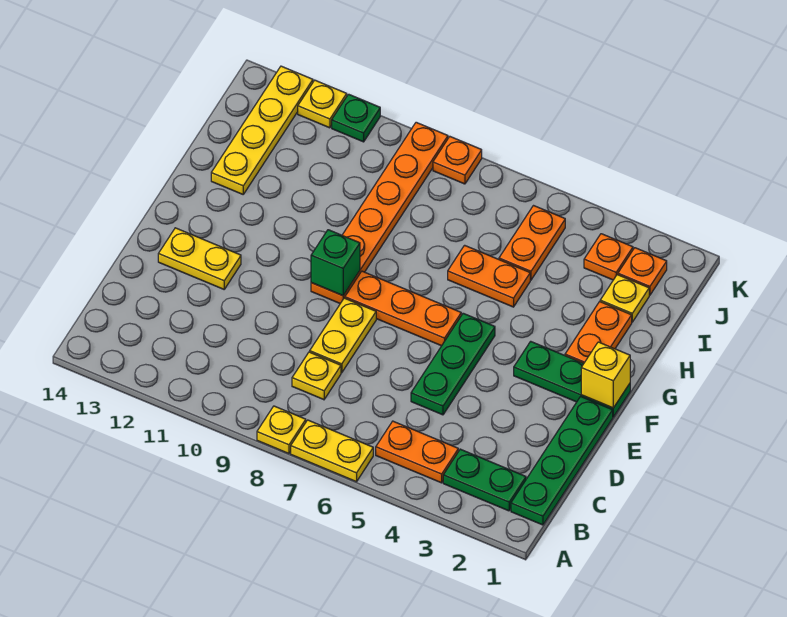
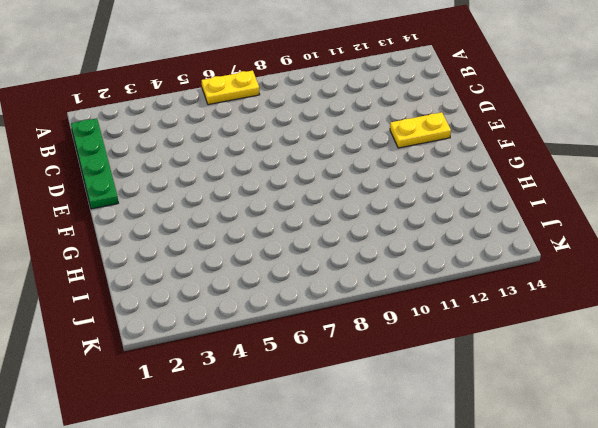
none -> yellow plate A8 level 1
none -> green plate B2:B3 level 1
none -> orange plate B4:B5 level 1

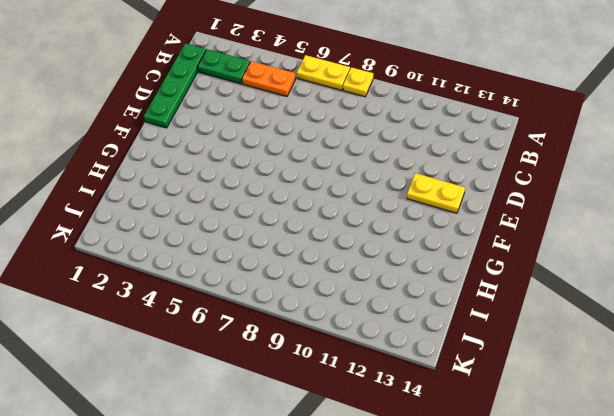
none -> yellow plate C8 level 1
none -> green plate D5:F5 level 1
none -> yellow plate D8:E8 level 1

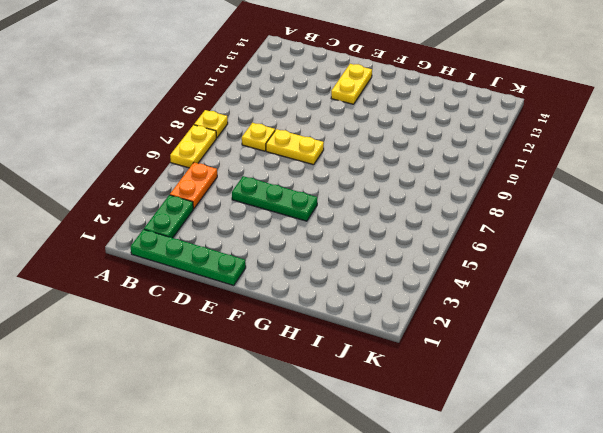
none -> green plate F1:F3 level 1
none -> orange plate F6:F8 level 1
none -> orange plate F9:K9 level 1

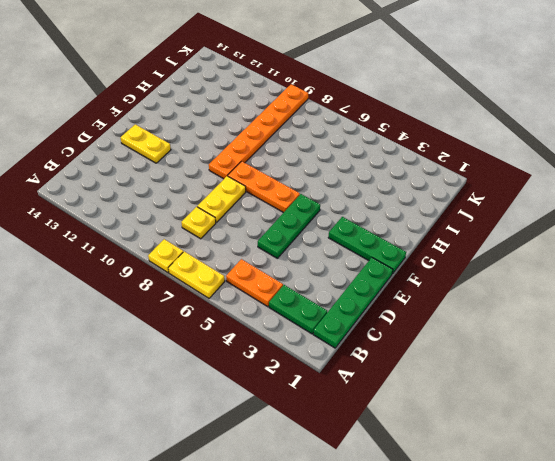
none -> orange plate G2:H2 level 1
none -> orange plate H5:H6 level 1
none -> yellow plate H13:K13 level 1

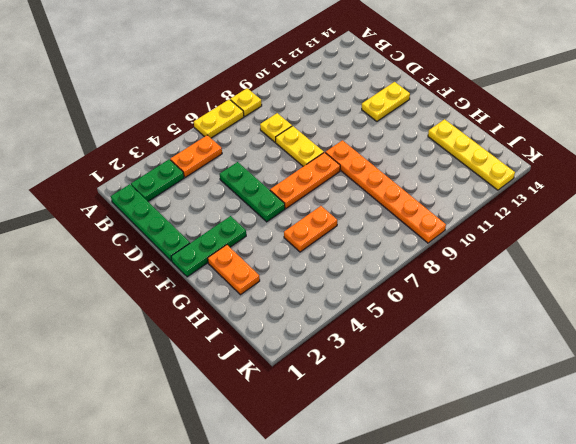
none -> yellow plate I2 level 1
none -> orange plate I5:J5 level 1
none -> orange plate J2 level 1

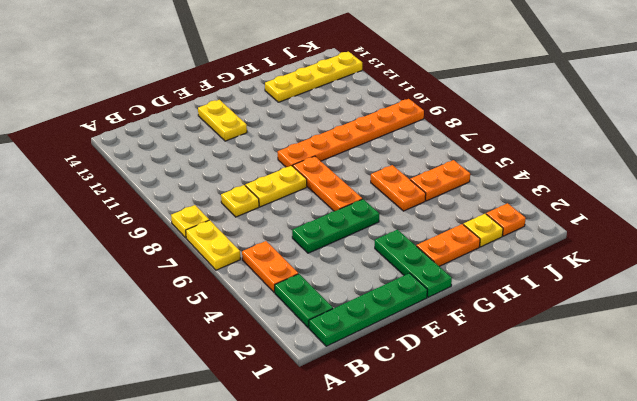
none -> orange plate J3 level 1
none -> orange plate K8 level 1
none -> green plate K11 level 1

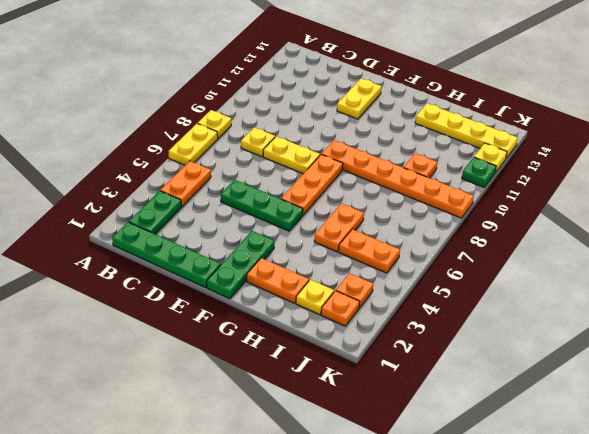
orange plate I10 level 1 -> orange plate K8 level 1
none -> yellow brick F1 level 2
none -> green brick F9 level 2

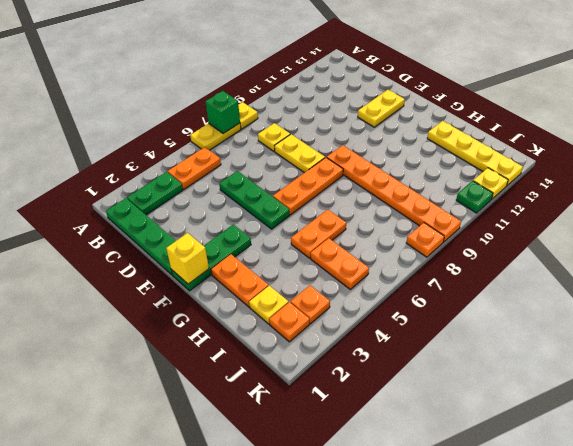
green brick A7 level 2 -> green brick F9 level 2

